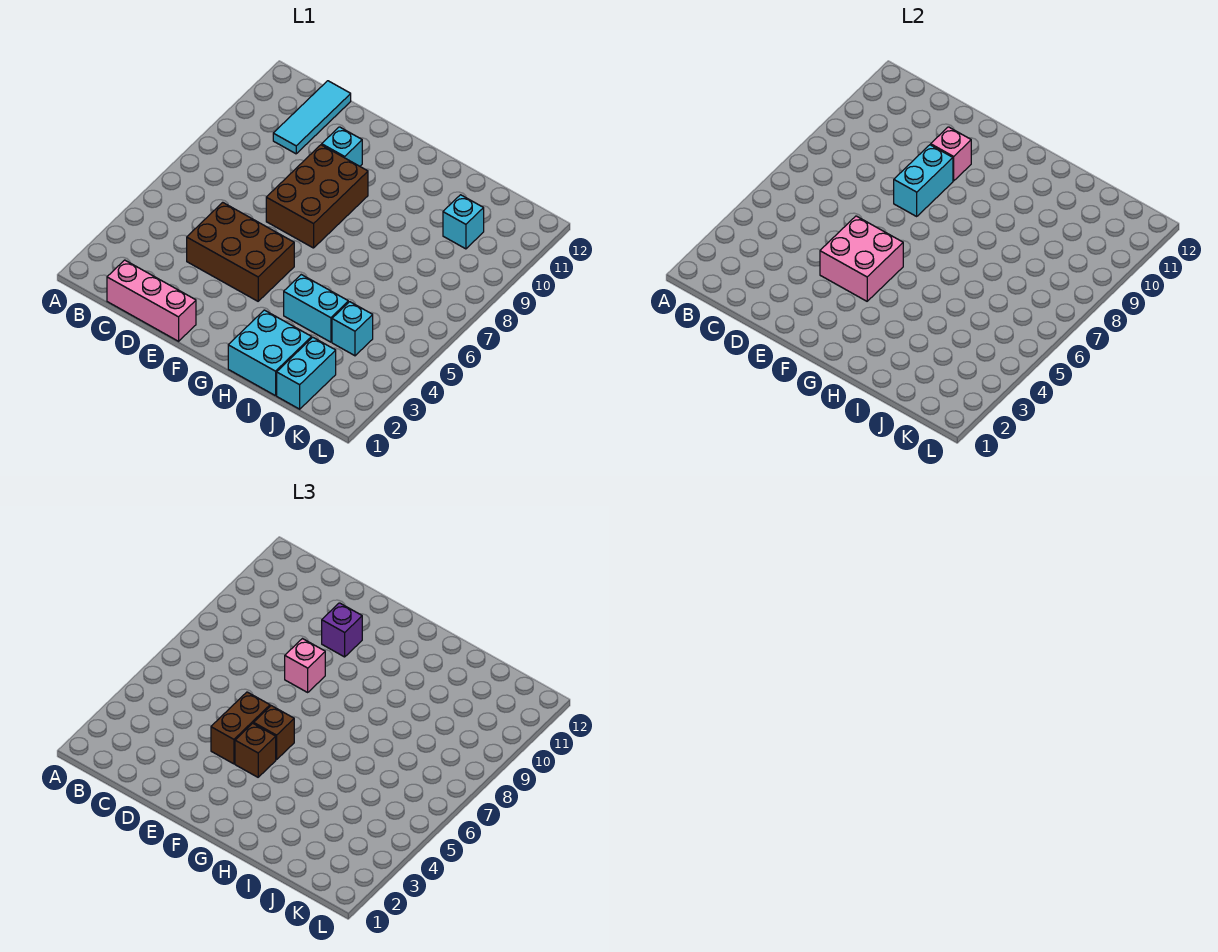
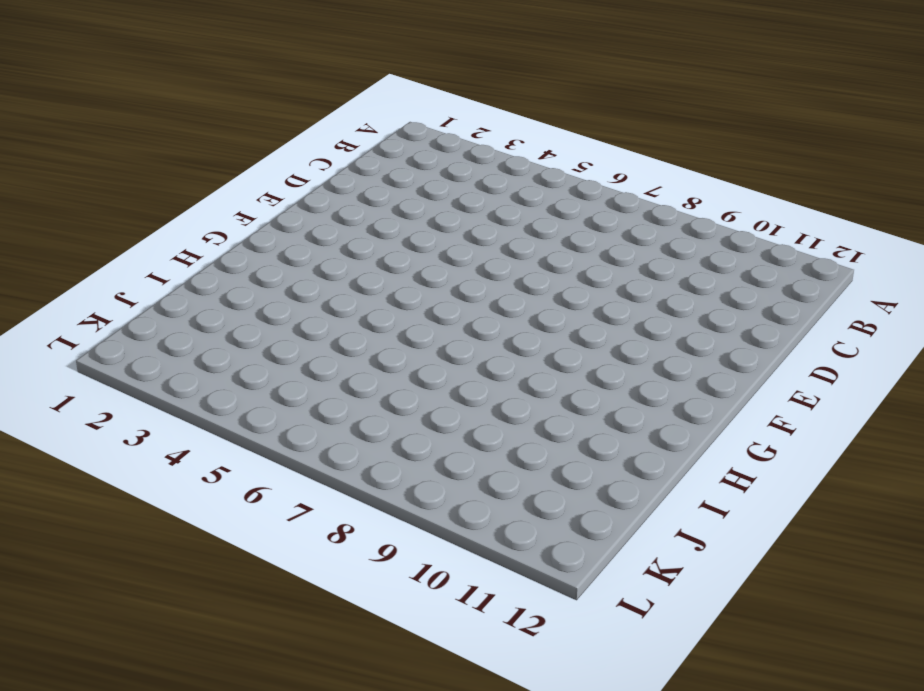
none -> pink brick C1:E1 level 1
none -> cyan tile C10:C12 level 1
none -> brown brick D4:F5 level 1

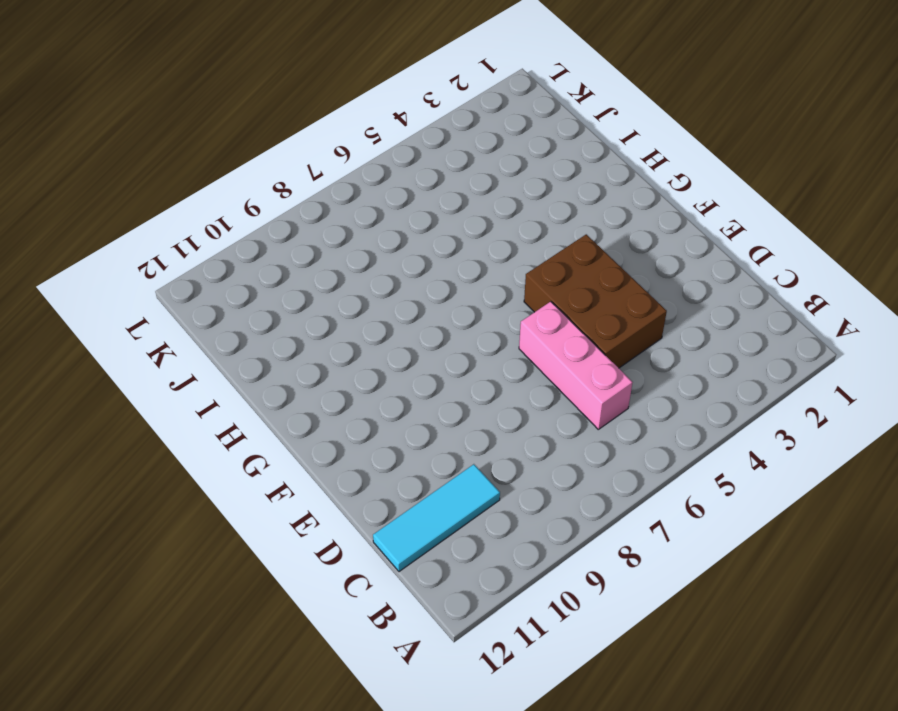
pink brick C6:E6 level 1 -> pink brick C1:E1 level 1
none -> brown brick E7:F9 level 1
none -> cyan brick E10 level 1
none -> cyan brick H1:I2 level 1

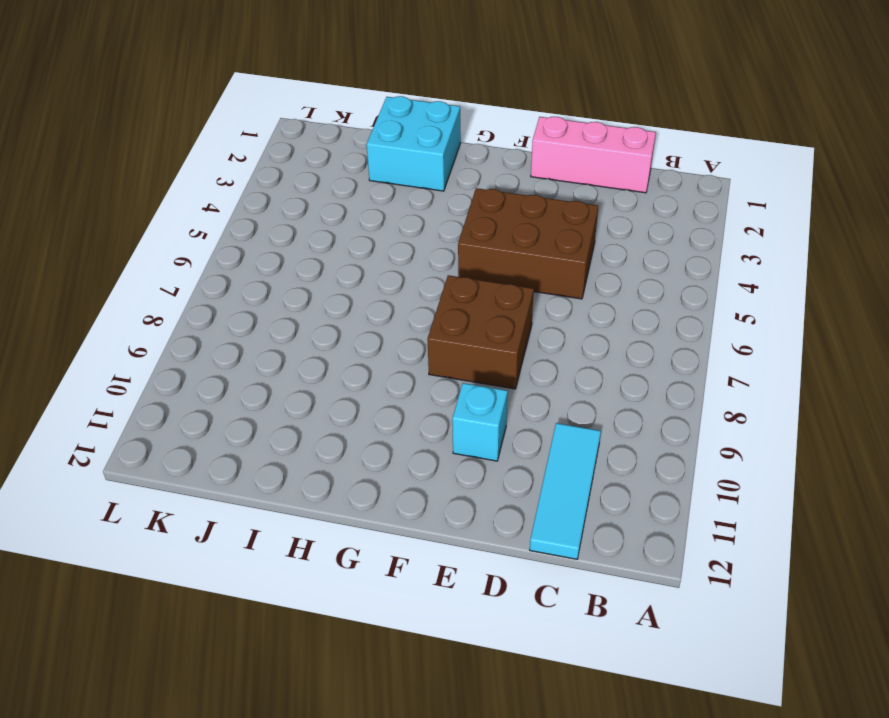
brown brick E7:F8 level 1 -> brown brick E7:F9 level 1
none -> cyan brick H4:I4 level 1
none -> cyan brick J1:J2 level 1
none -> cyan brick J4 level 1

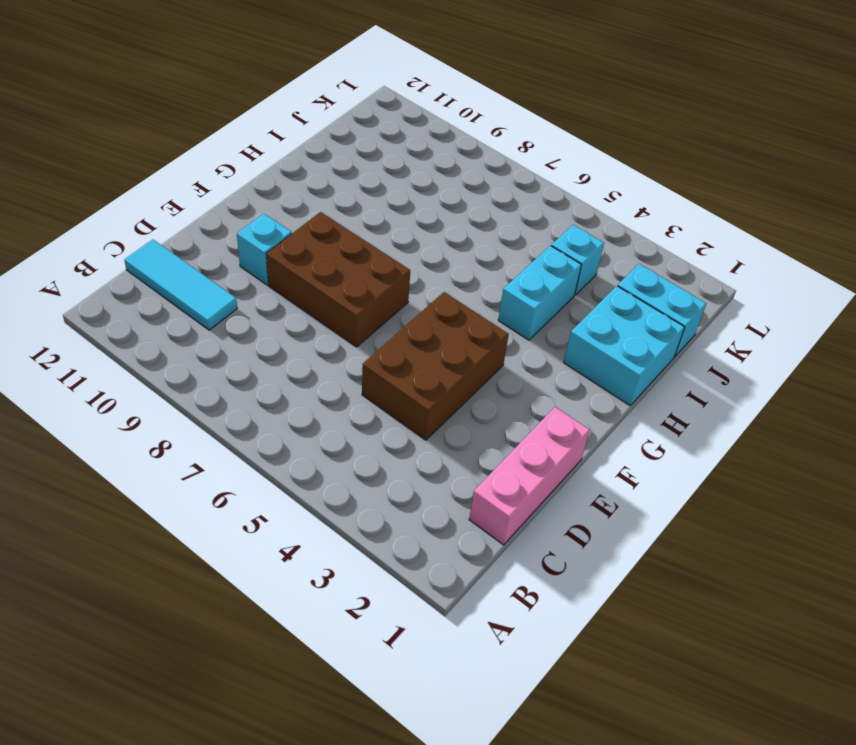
none -> cyan brick J10 level 1
none -> pink brick E4:F5 level 2
none -> cyan brick E8:E9 level 2

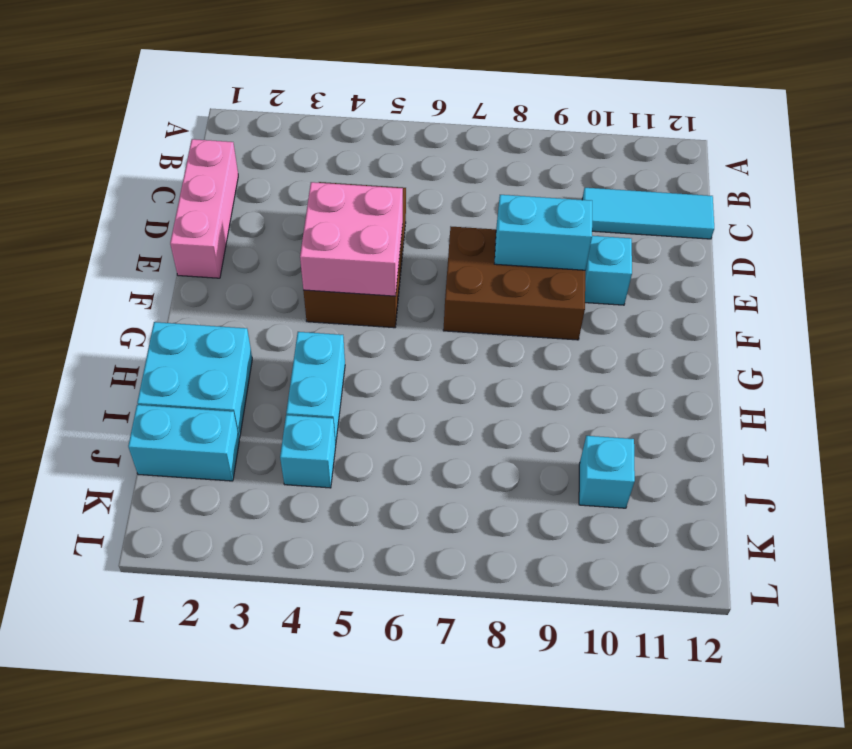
none -> pink brick E10 level 2
none -> brown brick E4:E5 level 3
none -> pink brick E8 level 3

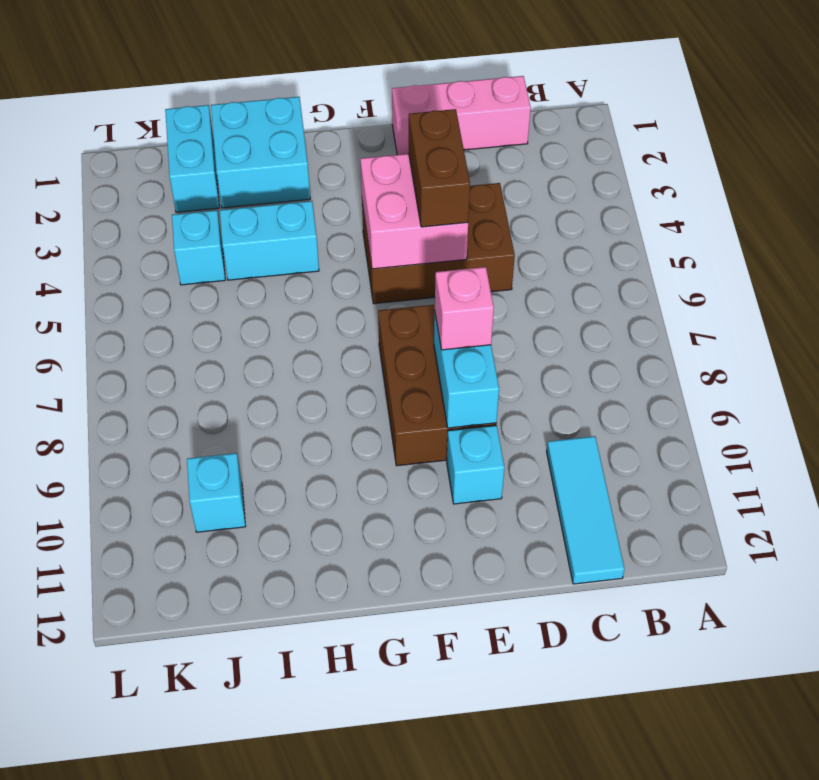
none -> pink brick E10 level 2
none -> purple brick E10 level 3
none -> brown brick F4 level 3

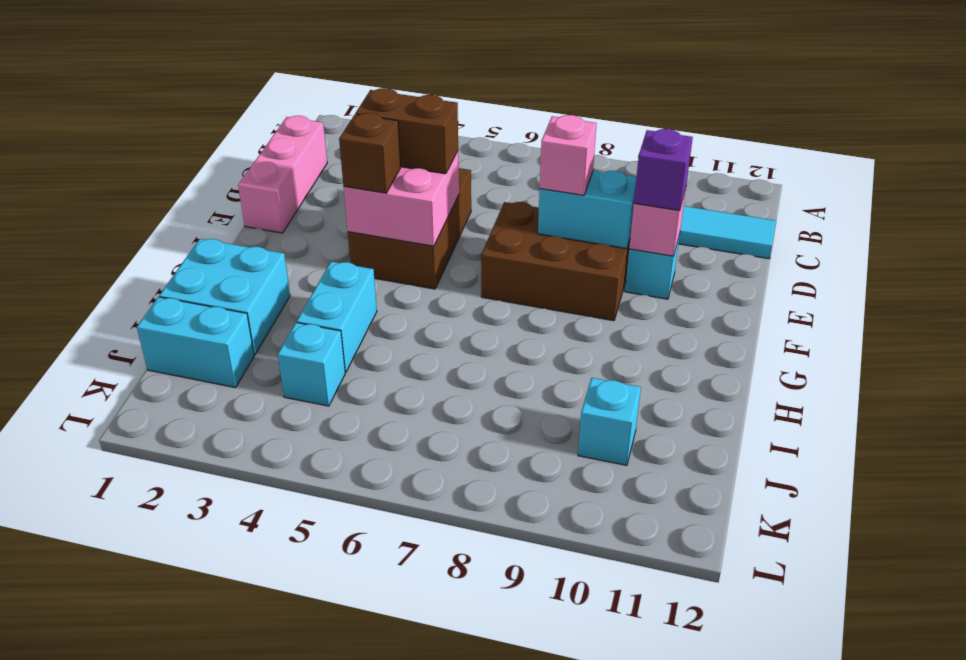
none -> brown brick F5 level 3

